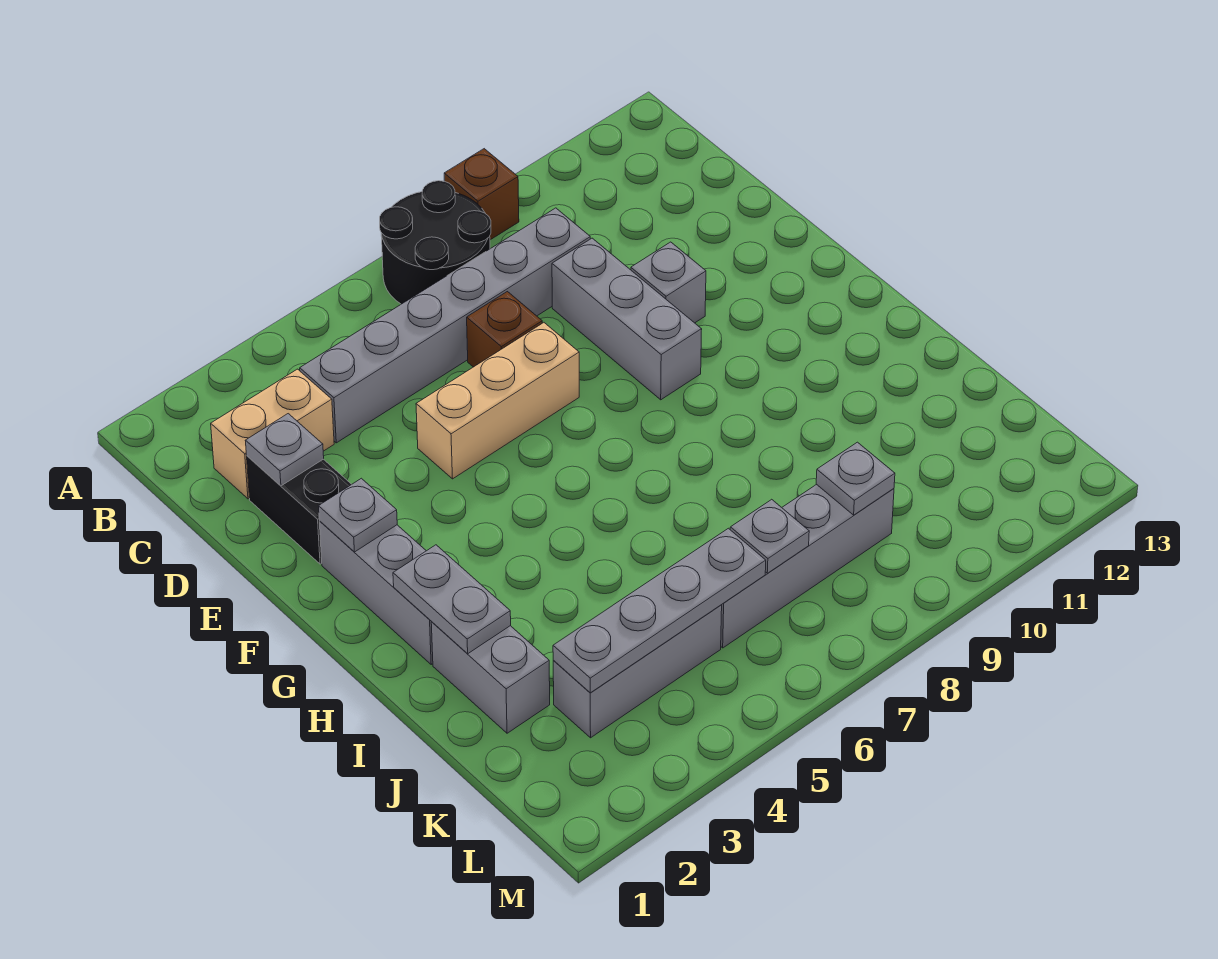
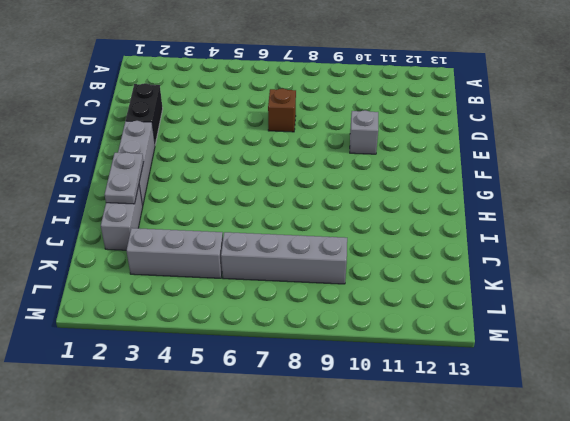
none -> black round brick A7:B8 level 1
none -> brown brick A9 level 1
none -> tan brick C2:C3 level 1

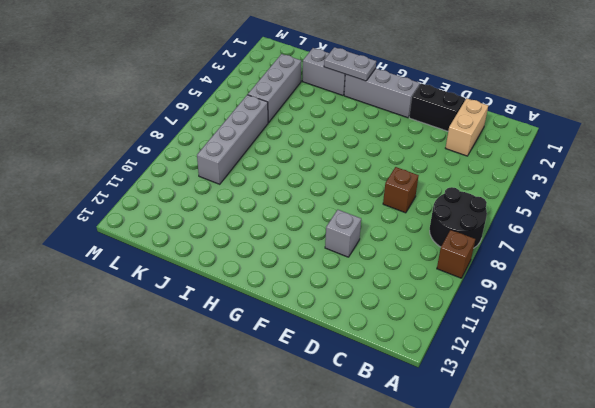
none -> grey brick C4:C9 level 1
none -> grey brick D9:F9 level 1
none -> tan brick E5:E7 level 1

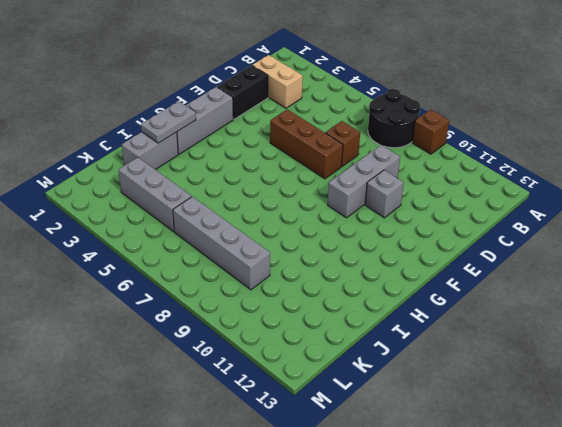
brown brick E5:E7 level 1 -> tan brick E5:E7 level 1
none -> grey brick C4:C9 level 1
none -> grey plate D2 level 2
none -> grey plate F2 level 2

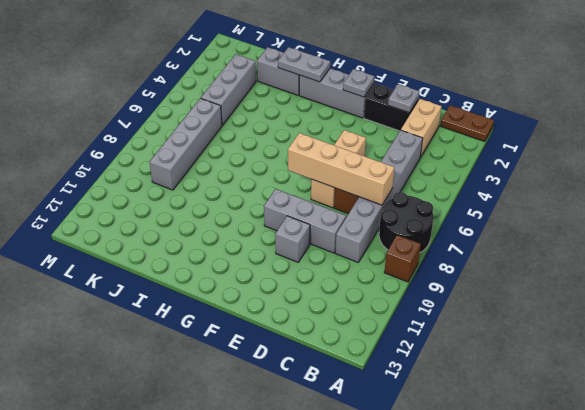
brown plate A1:B1 level 1 -> none
tan brick C7:F7 level 2 -> none
none -> grey plate K3:K6 level 2
none -> grey plate K7 level 2
none -> grey plate K9 level 2

